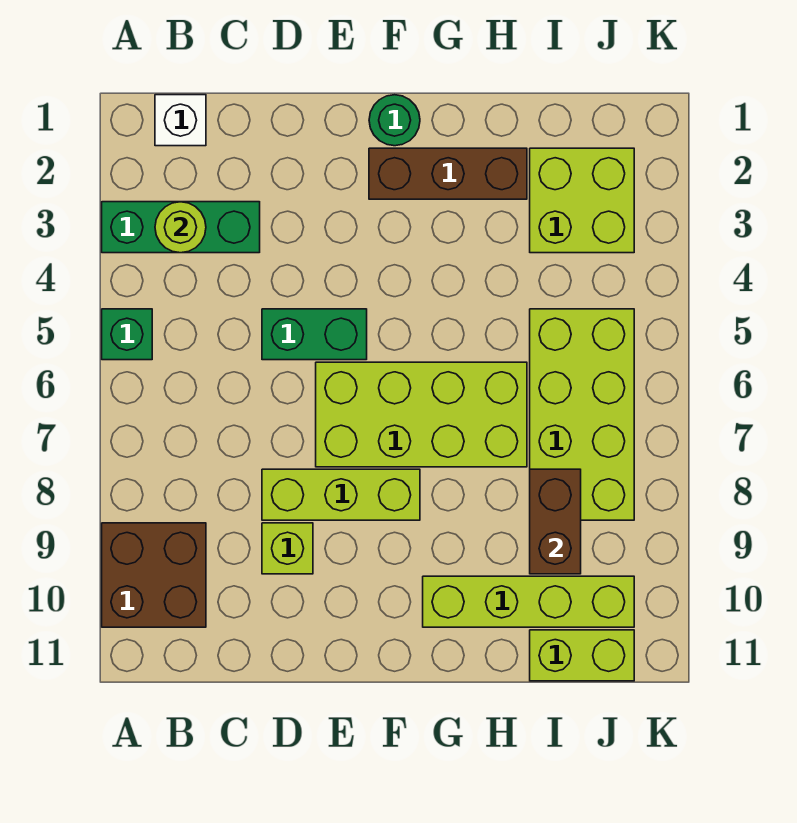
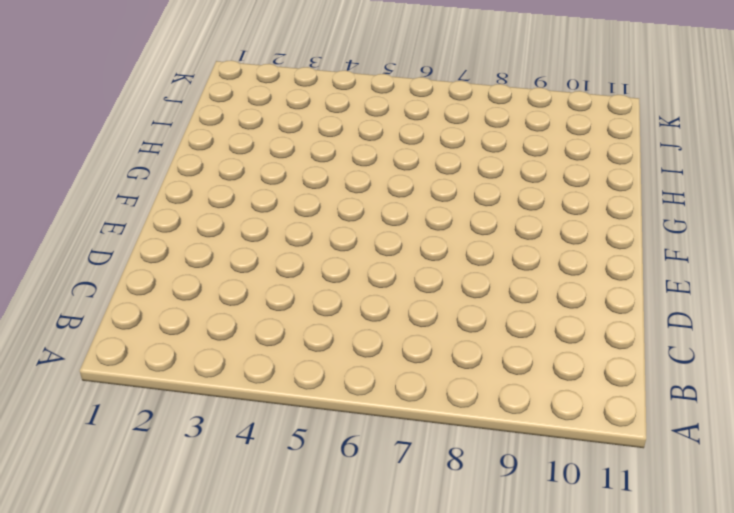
none -> green brick A3:C3 level 1
none -> green brick A5 level 1
none -> brown brick A9:B10 level 1

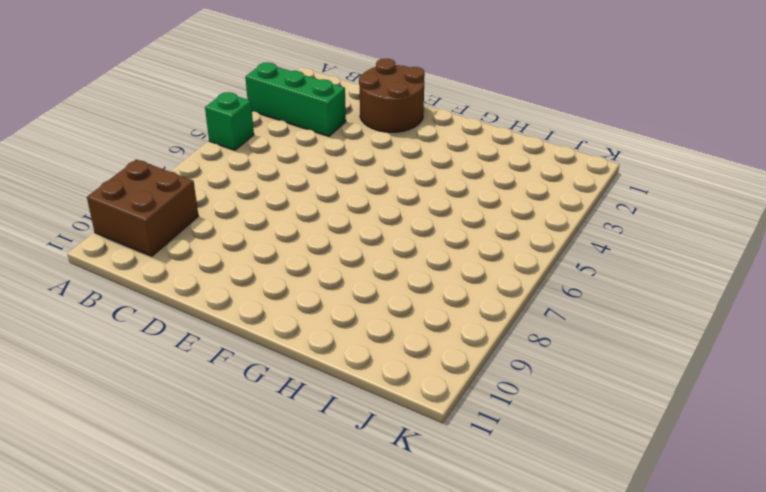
brown round brick D1:E2 level 1 -> none
none -> white brick B1 level 1
none -> green brick D5:E5 level 1
none -> lime brick D8:F8 level 1

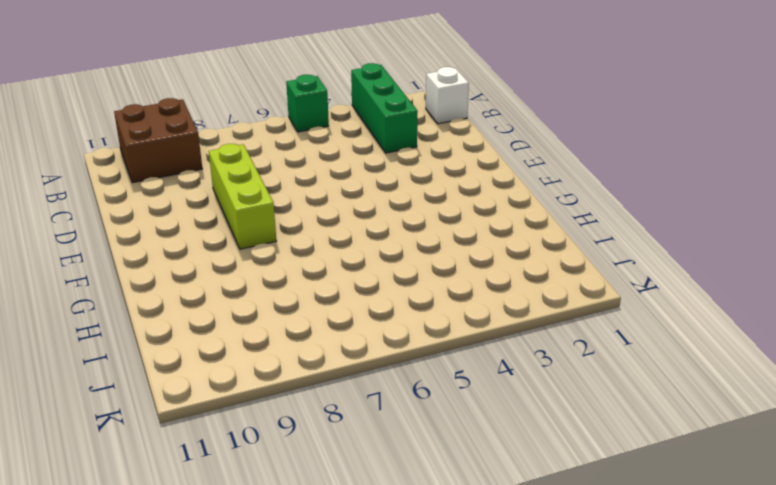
none -> green brick D5:E5 level 1
none -> lime brick D9 level 1
none -> lime brick E6:H7 level 1

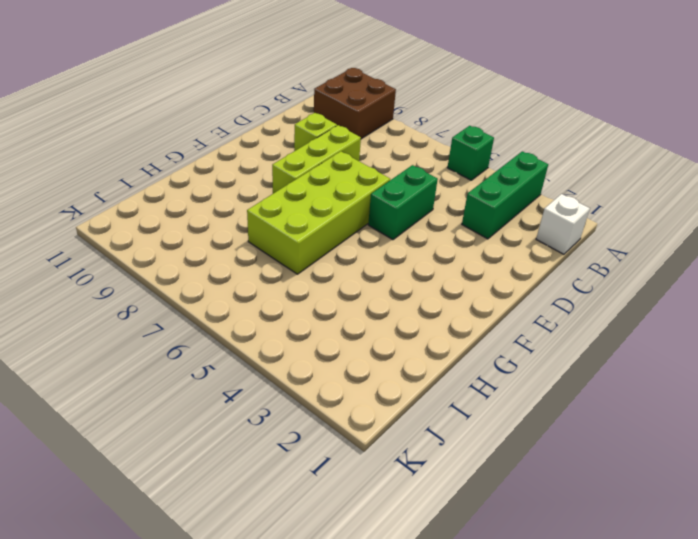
none -> green round brick F1 level 1
none -> brown brick F2:H2 level 1
none -> lime brick G10:J10 level 1

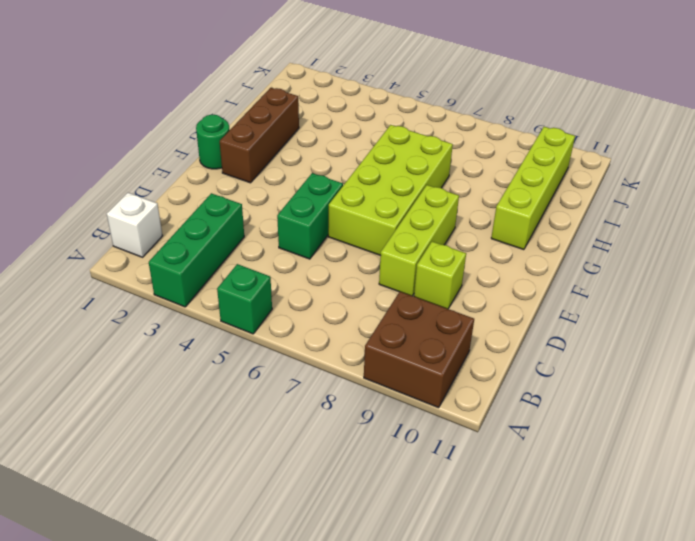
none -> lime brick I2:J3 level 1
none -> lime brick I5:J8 level 1
none -> lime brick I11:J11 level 1

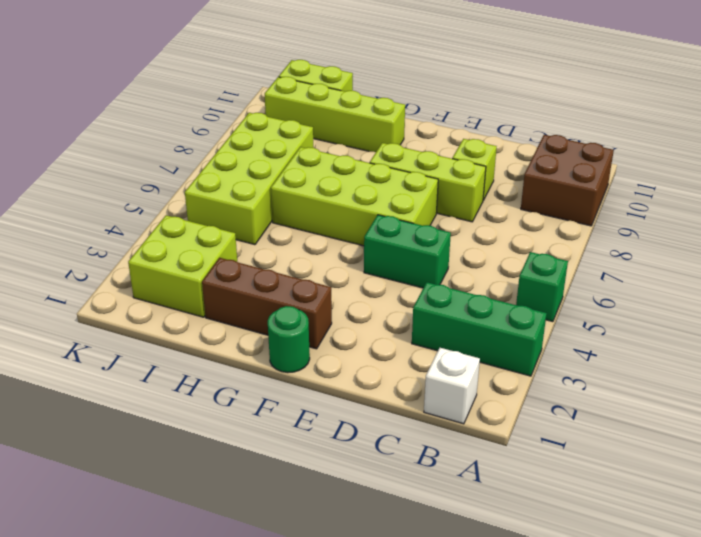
none -> lime round brick B3 level 2
none -> brown brick I8:I9 level 2

